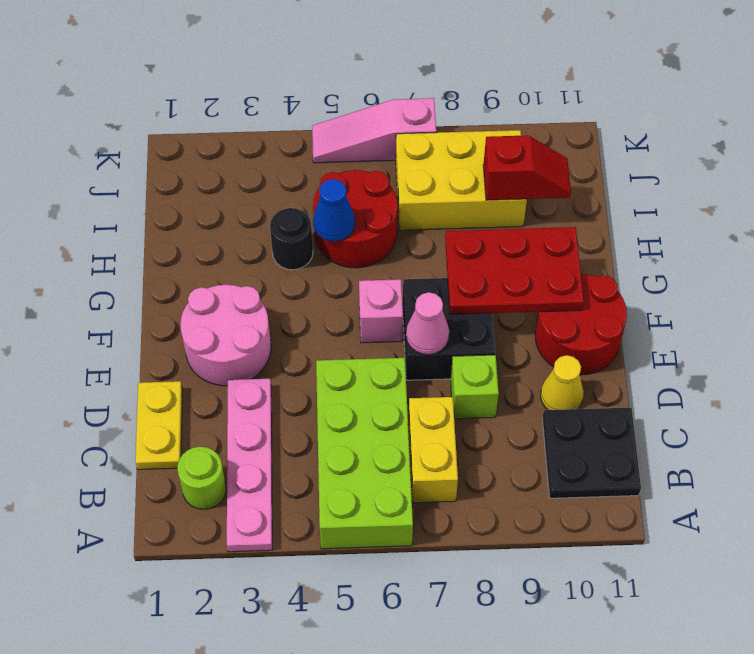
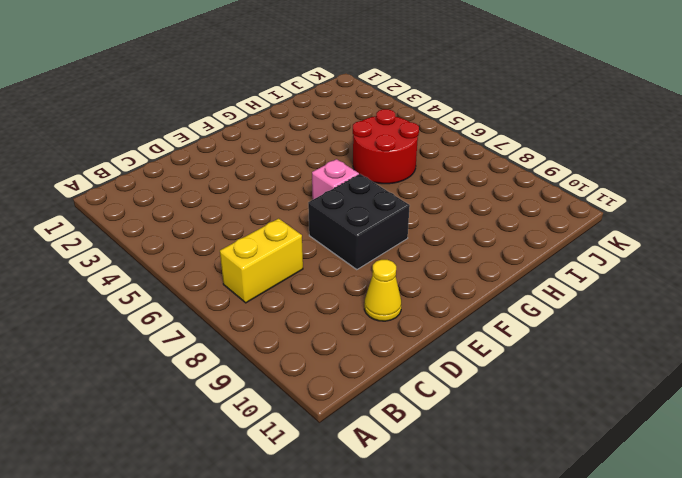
none -> pink plate A3:D3 level 1
none -> lime brick A5:D6 level 1
none -> lime round brick B2 level 1

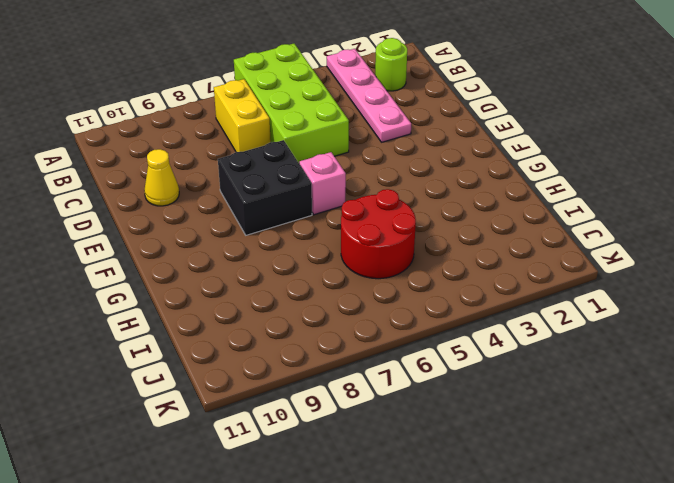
none -> black plate B10:C11 level 1
none -> yellow plate C1:D1 level 1
none -> lime brick D8 level 1

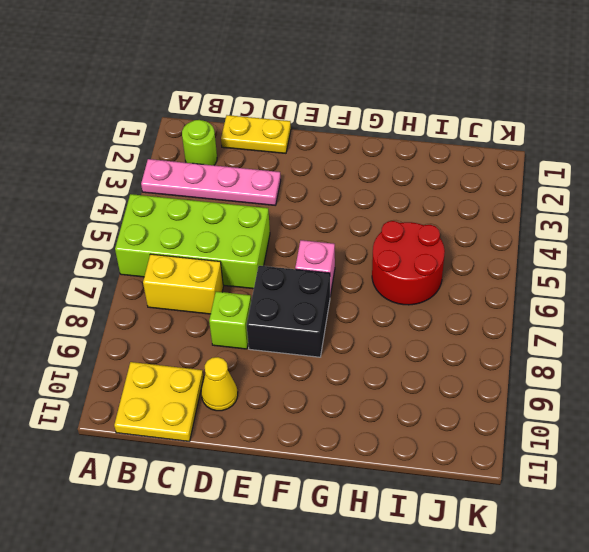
yellow plate B10:C11 level 1 -> black plate B10:C11 level 1
none -> pink round brick E2:F3 level 1
none -> red round brick E10:F11 level 1
none -> black round brick H4 level 1

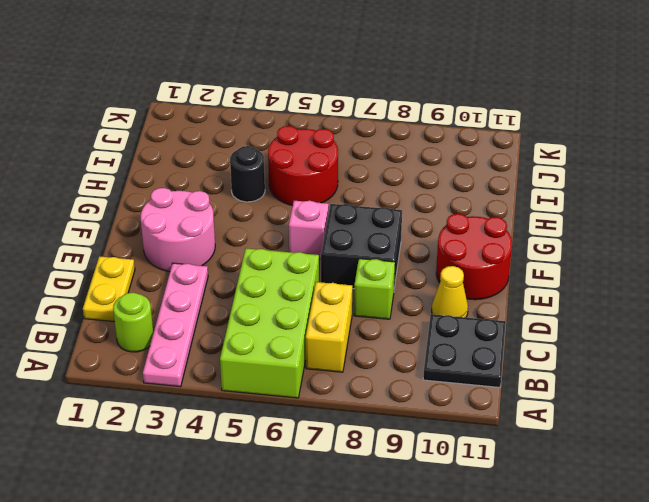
none -> yellow brick I7:J9 level 1
none -> pink slope K5:K7 level 1 top 7
none -> pink cone E7 level 2

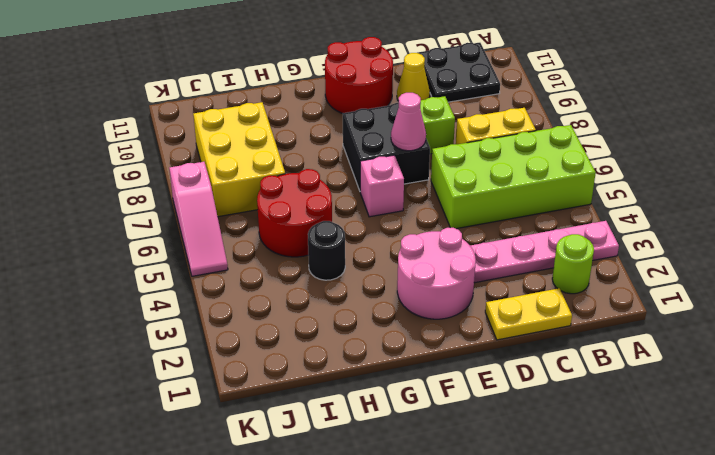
none -> red plate F8:G10 level 2
none -> blue cone H5 level 2
none -> red slope I9:I10 level 2 top 9

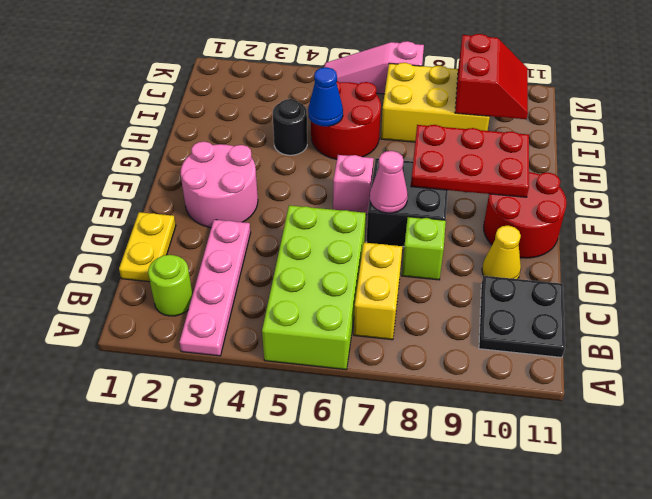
red slope I9:J10 level 2 top 9 -> red slope I9:I10 level 2 top 9

